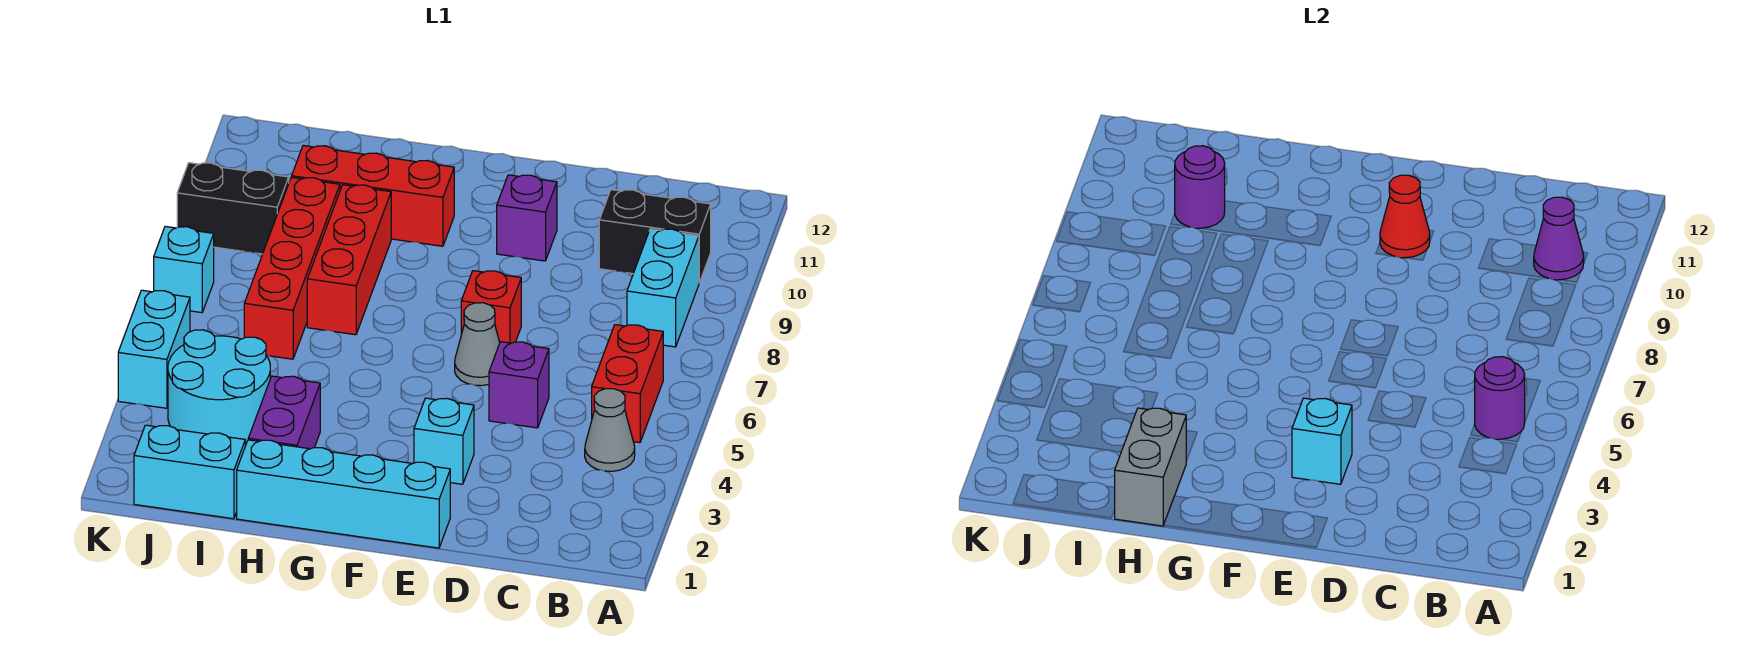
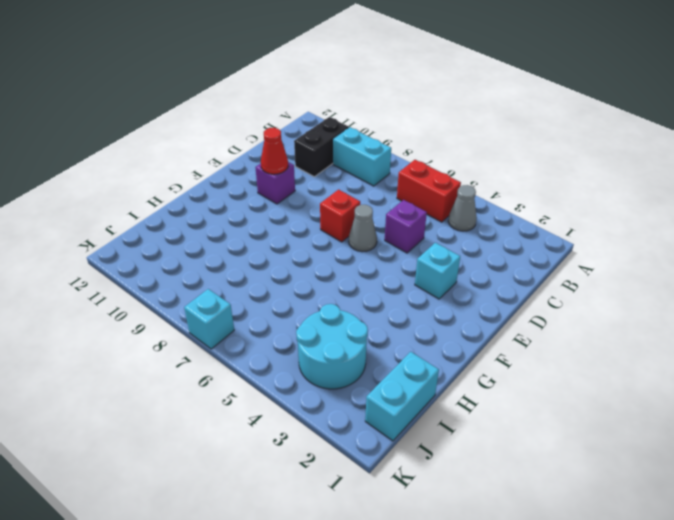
none -> cyan brick E1:H1 level 1
none -> red brick G10:I10 level 1
none -> purple brick H2:H3 level 1

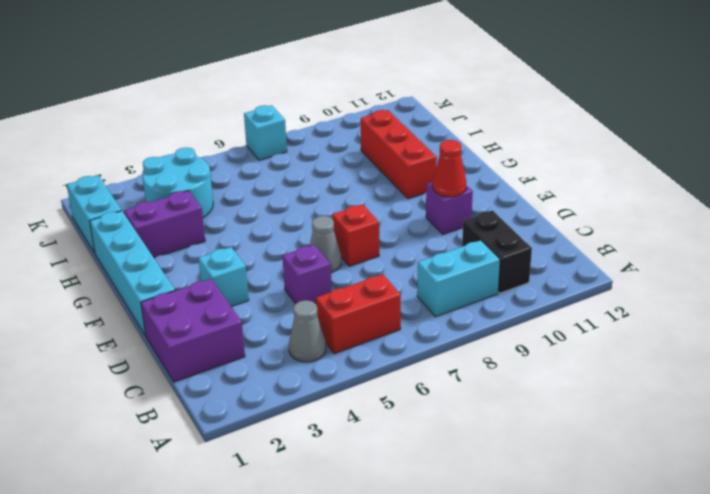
purple brick C1:D2 level 1 -> none
none -> red brick H7:H9 level 1
none -> red brick I6:I9 level 1
none -> black brick J9:K9 level 1

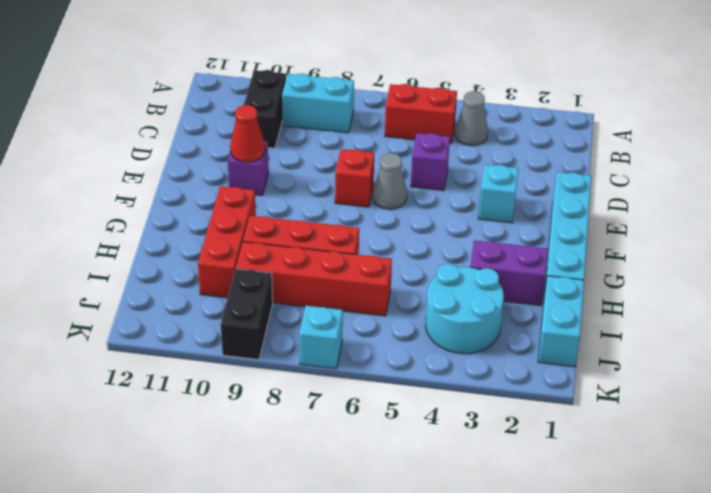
none -> cyan brick K4:K5 level 1
none -> purple round brick B5 level 2
none -> purple cone B10 level 2

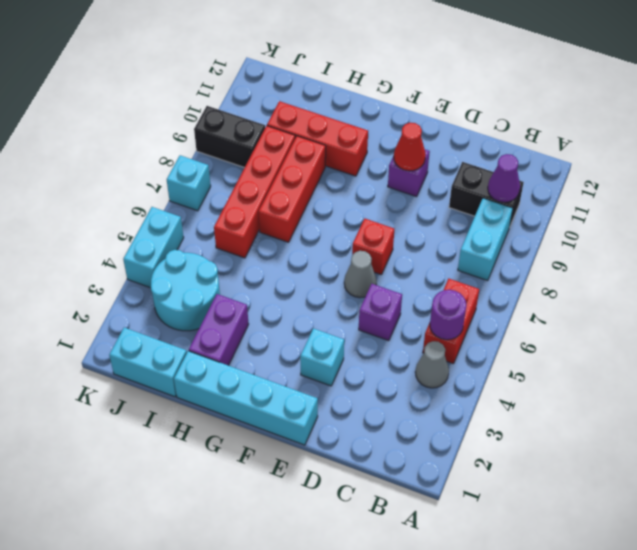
none -> cyan brick E3 level 2
none -> grey brick H1:H2 level 2
none -> purple round brick I10 level 2

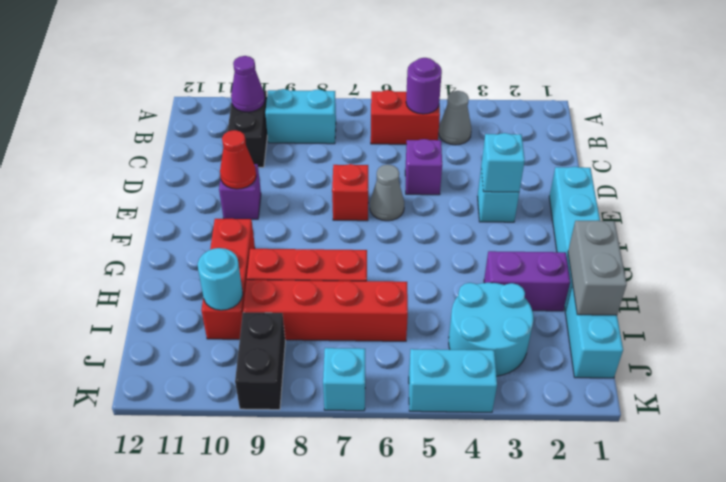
grey brick H1:I1 level 2 -> grey brick H1:H2 level 2
cyan round brick I10 level 2 -> purple round brick I10 level 2

